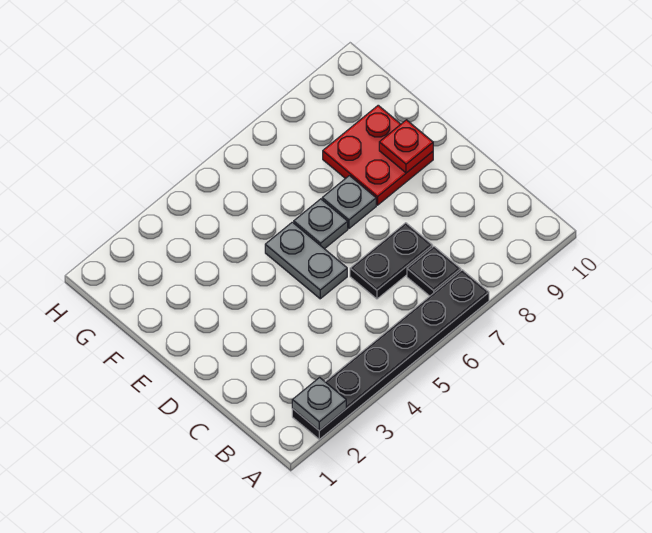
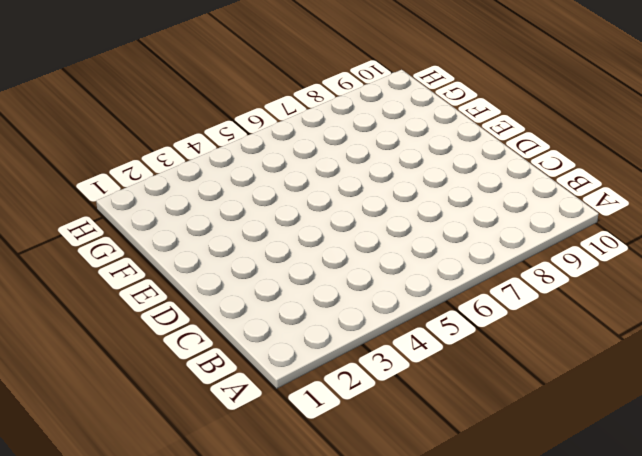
none -> black plate A2:A7 level 1
none -> black plate B7 level 1

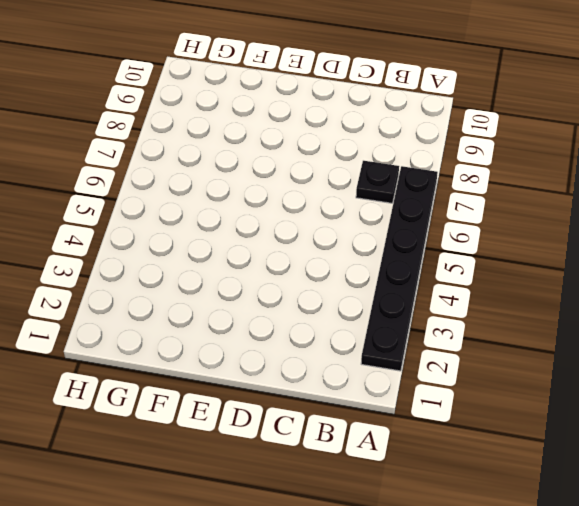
none -> black plate C6:C7 level 1
none -> grey plate D5:E5 level 1

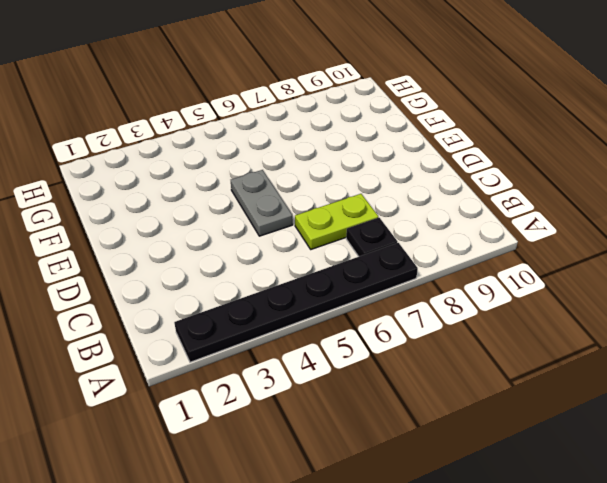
lime plate C6:C7 level 1 -> black plate C6:C7 level 1
none -> grey plate E6 level 1
none -> grey plate E7 level 1

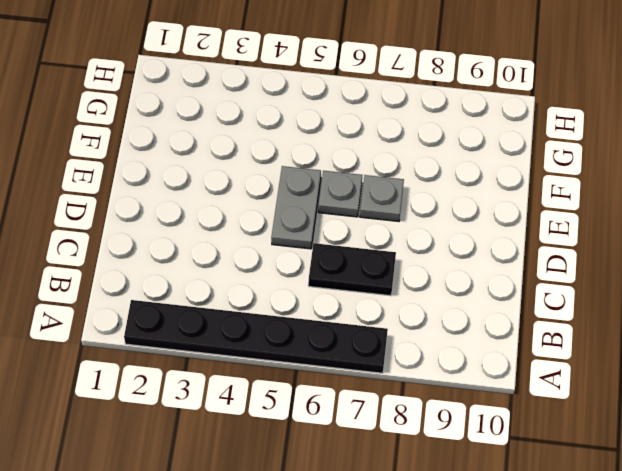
none -> black plate B7 level 1
none -> red plate E8:F9 level 1

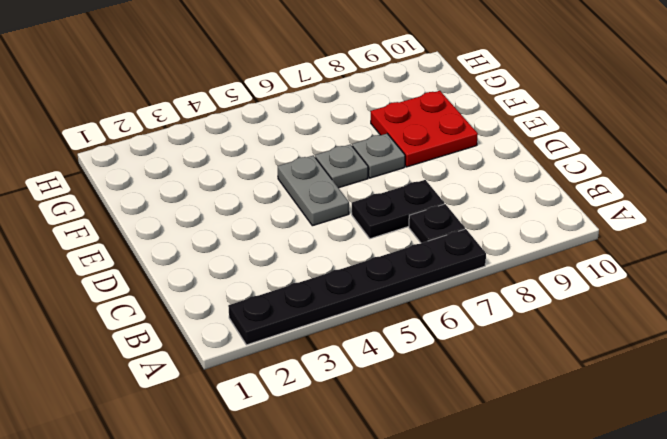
none -> grey plate A2 level 2
none -> red plate E9 level 2

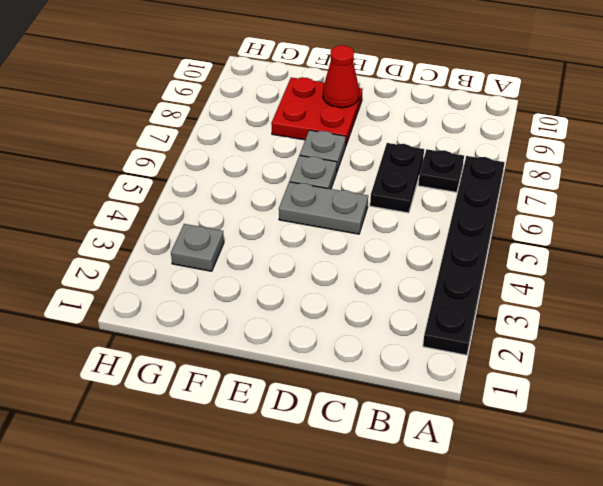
red cone E9 level 2 -> red plate E9 level 2
grey plate G3 level 1 -> grey plate A2 level 2

